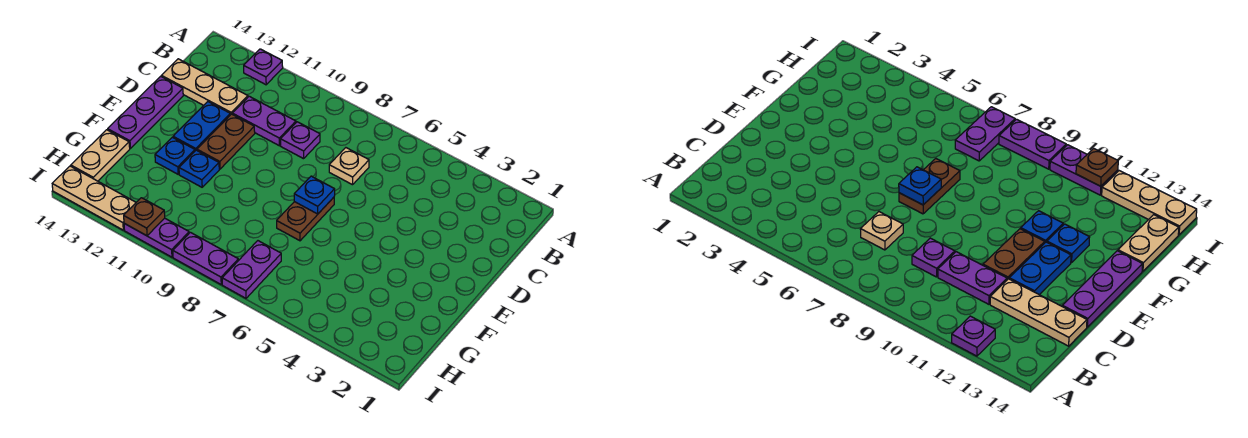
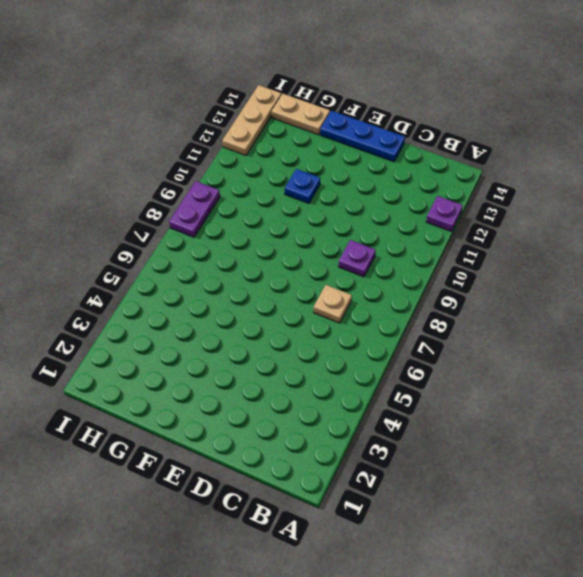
blue plate D14:F14 level 1 -> purple plate D14:F14 level 1
none -> purple plate C10:C11 level 1
none -> tan plate C12:C14 level 1
none -> brown plate D11:E11 level 1

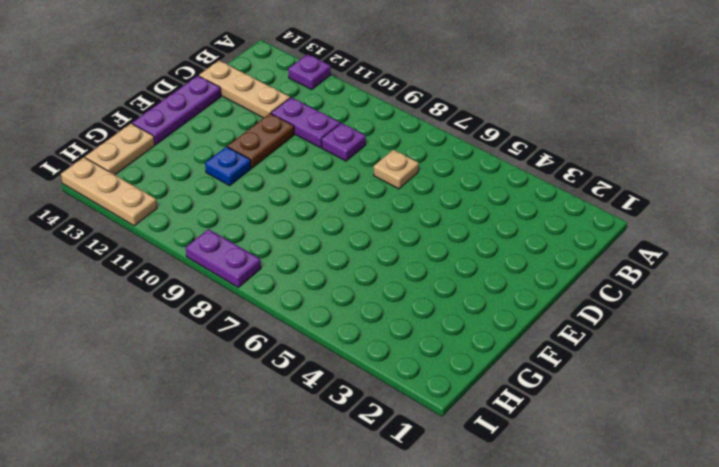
none -> blue plate D12:E12 level 1
none -> brown plate E7:F7 level 1
none -> blue plate F12 level 1

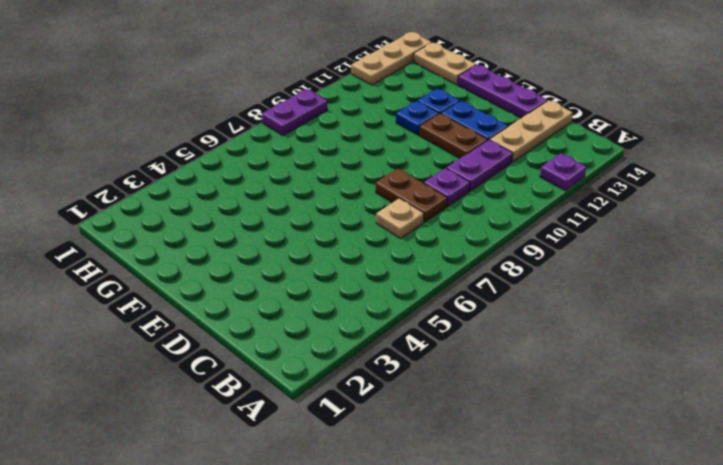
brown plate C8:D8 level 1 -> brown plate E7:F7 level 1
none -> purple plate H7:I7 level 1
none -> purple plate I10:I11 level 1
none -> blue plate E7 level 2

